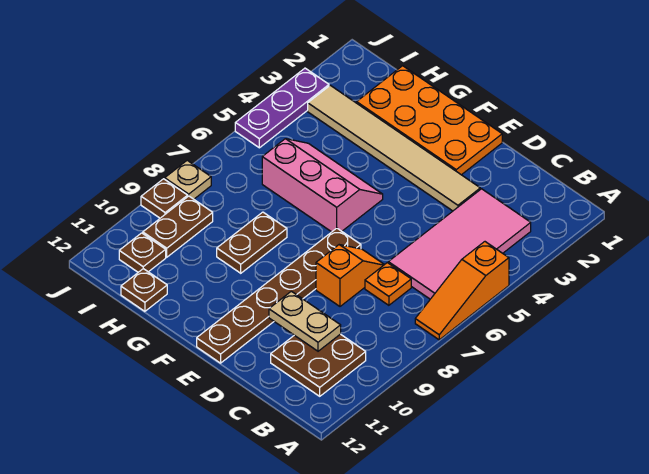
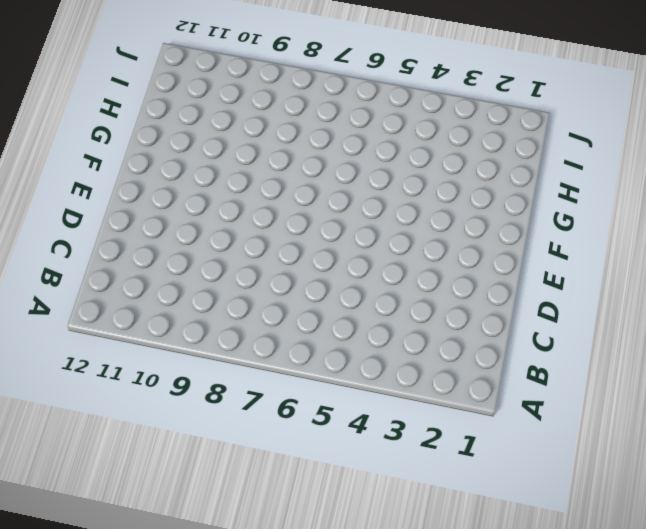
none -> orange slope A5:A7 level 1 top 5
none -> pink tile B3:C6 level 1
none -> brown plate B10:C11 level 1

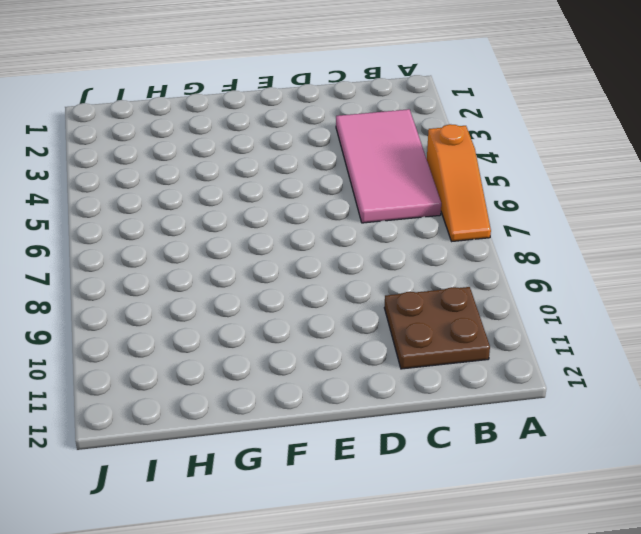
none -> orange plate C7 level 1
none -> tan tile D3:I3 level 1
none -> orange slope D7:D8 level 1 top 8

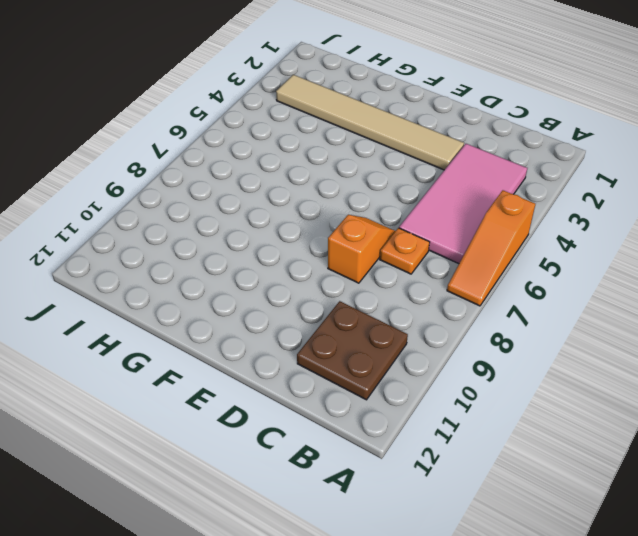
none -> orange plate E1:H2 level 1
none -> brown plate E7:E12 level 1
none -> pink slope F5:H6 level 1 top 6

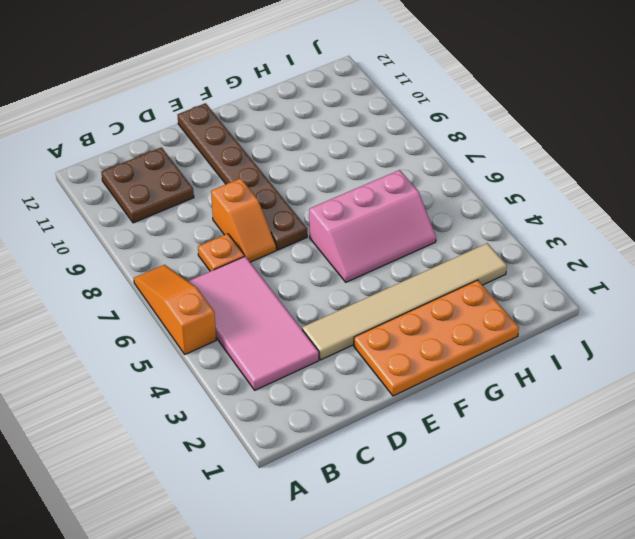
none -> brown plate G8:G9 level 1
none -> brown plate H12 level 1
none -> brown plate I9:I10 level 1

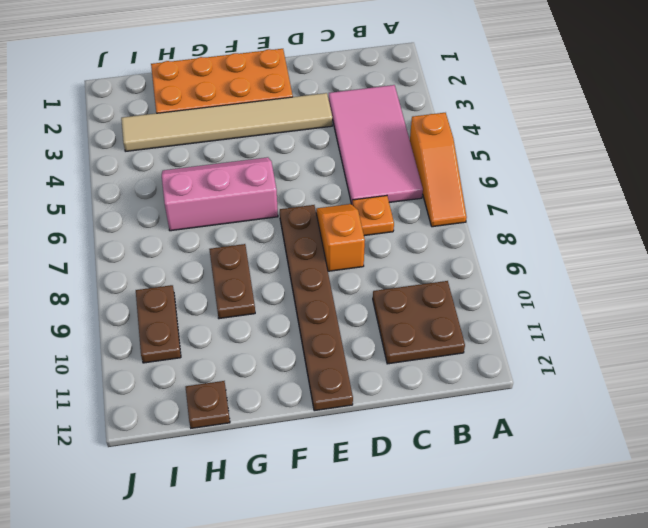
none -> brown plate I11 level 1
none -> purple plate J3:J5 level 1
none -> tan plate J8 level 1

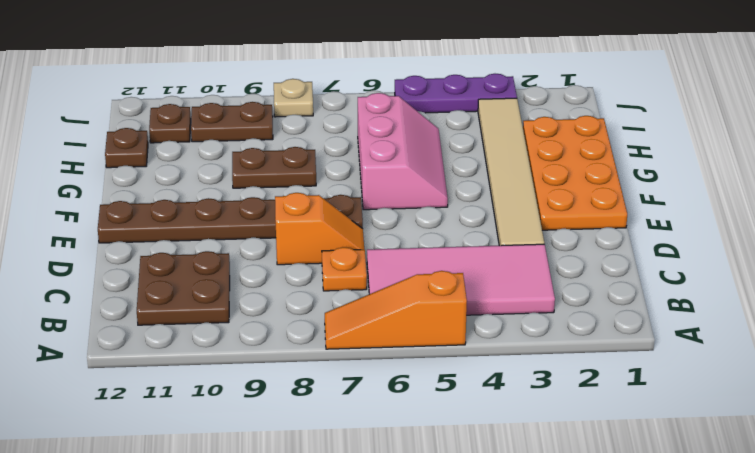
none -> brown plate J9 level 1
none -> tan plate C10:D10 level 2

